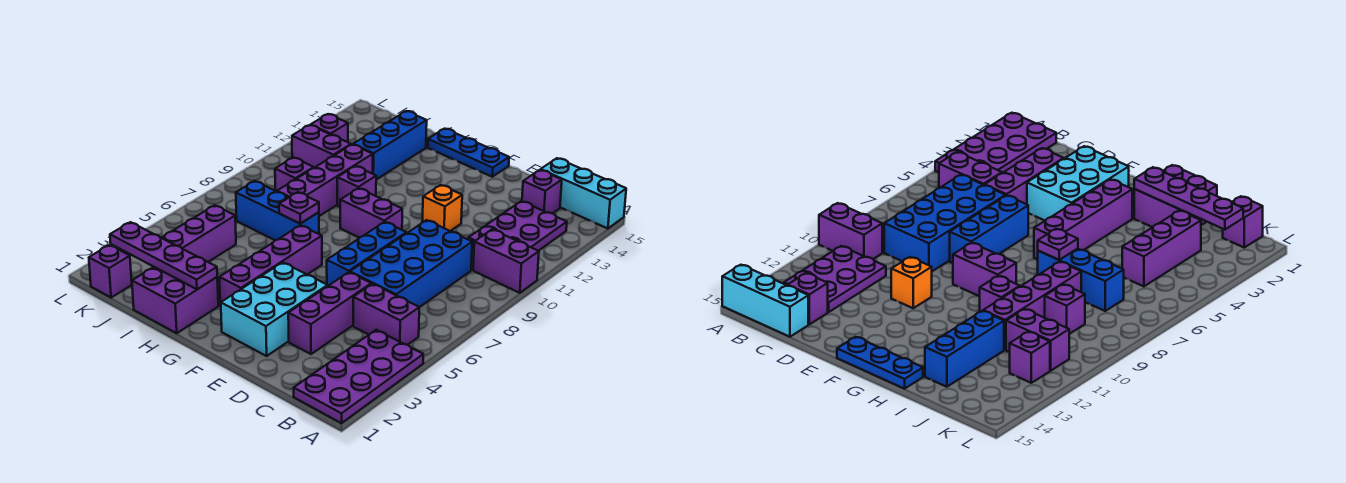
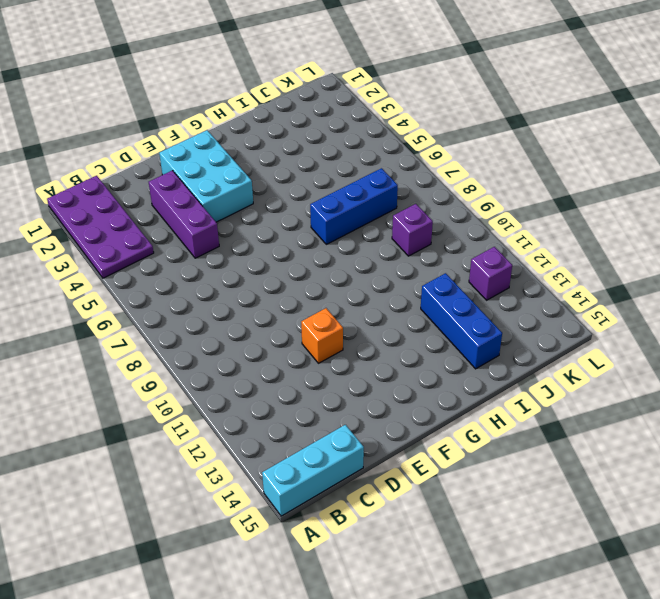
none -> purple brick A10:B10 level 1
none -> purple brick B5:C5 level 1
none -> purple plate B11:C13 level 1

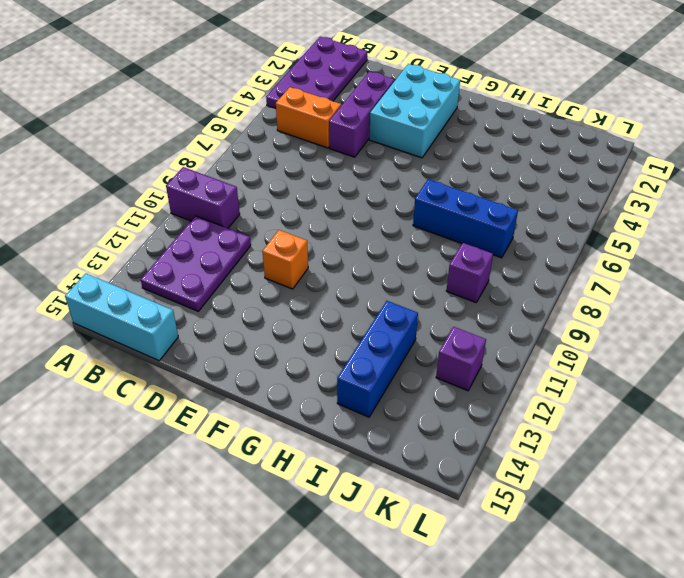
orange brick B5:C5 level 1 -> purple brick B5:C5 level 1
none -> blue brick C6:D9 level 1
none -> purple brick C14 level 1
none -> blue brick E6:E8 level 1

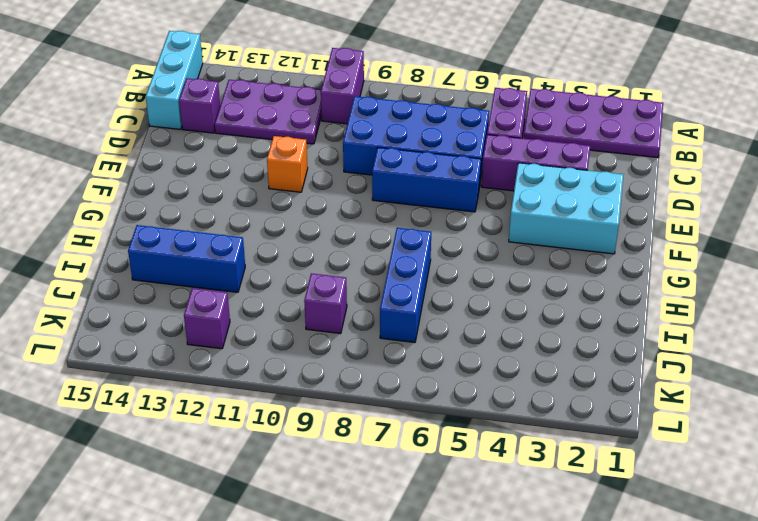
none -> purple brick F9:G9 level 1
none -> blue plate F15:H15 level 1
none -> purple brick G3:G6 level 1

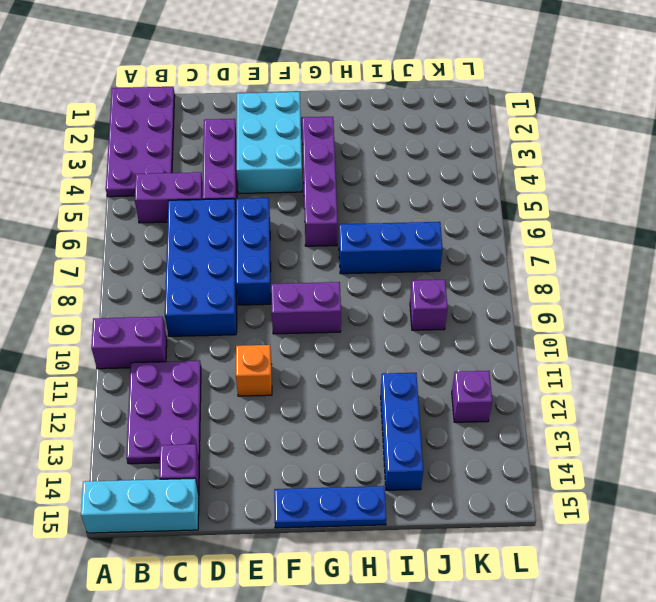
none -> purple brick H1:I2 level 1
none -> purple brick H10 level 1
none -> purple brick I8:I11 level 1

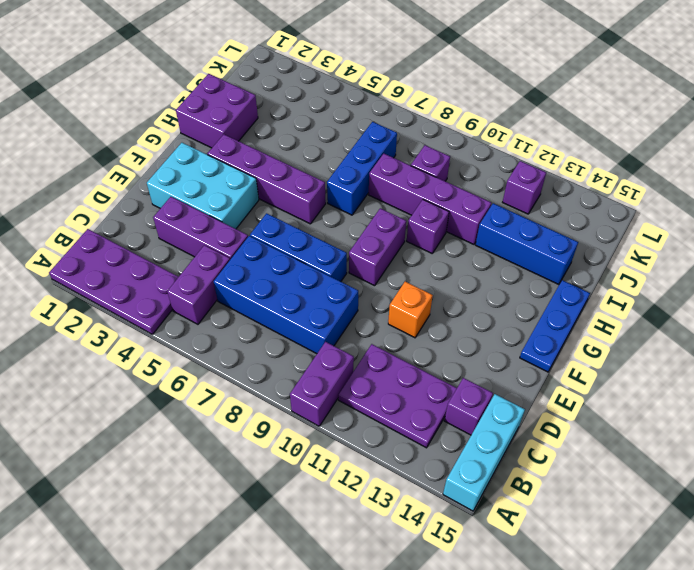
none -> purple brick J3:J5 level 1
none -> purple brick J11:K11 level 1
none -> purple brick K1 level 1

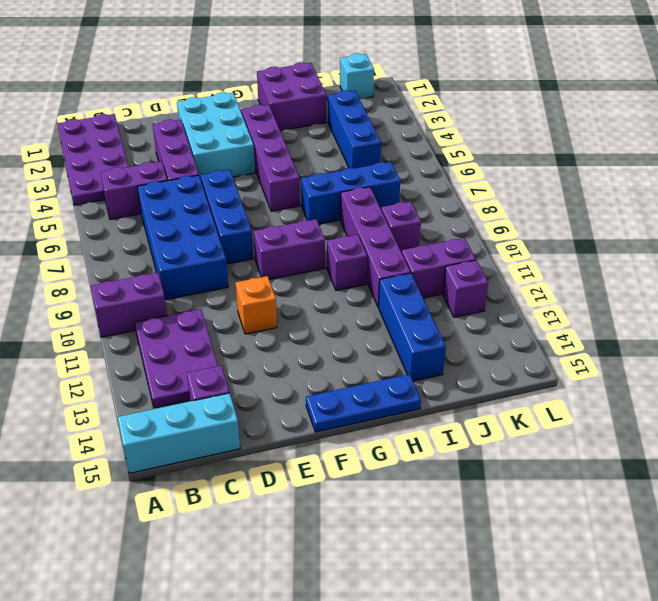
blue brick J3:J5 level 1 -> purple brick J3:J5 level 1
cyan brick K1 level 1 -> purple brick K1 level 1
none -> purple plate H2:K2 level 2
none -> purple plate H7 level 2

